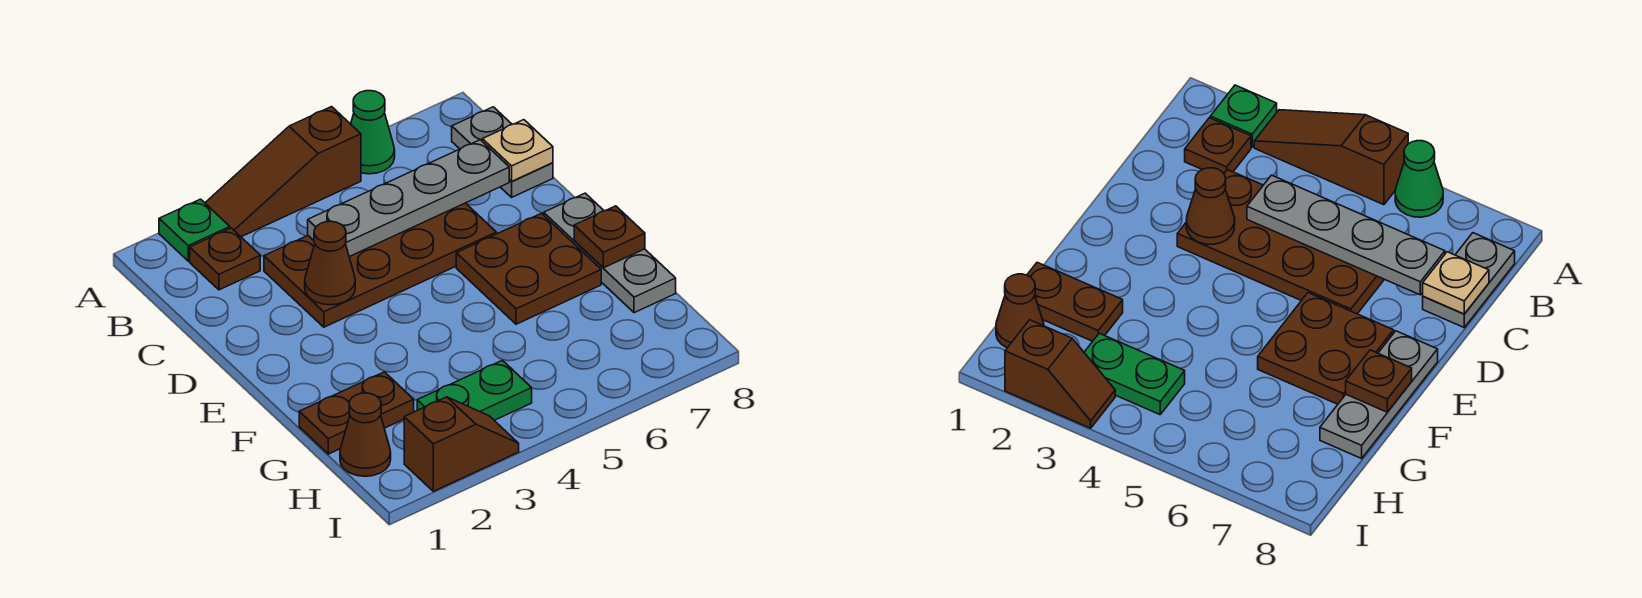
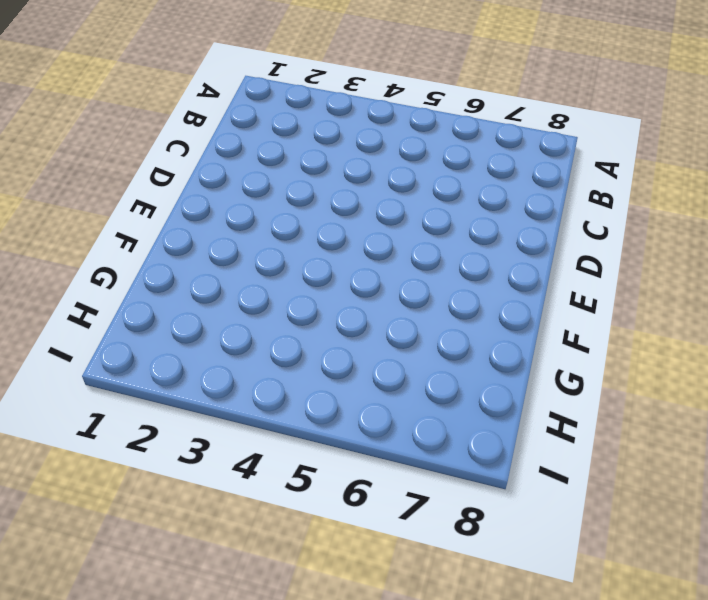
none -> green plate A2 level 1
none -> brown slope A3:A5 level 1 top 5
none -> green cone A6 level 1

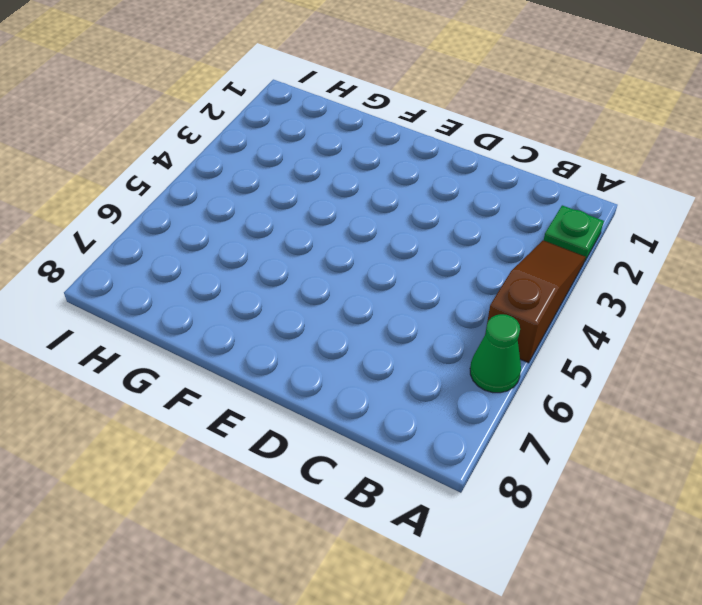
none -> brown plate B2 level 1
none -> grey plate B8:C8 level 1
none -> brown plate C3:D6 level 1

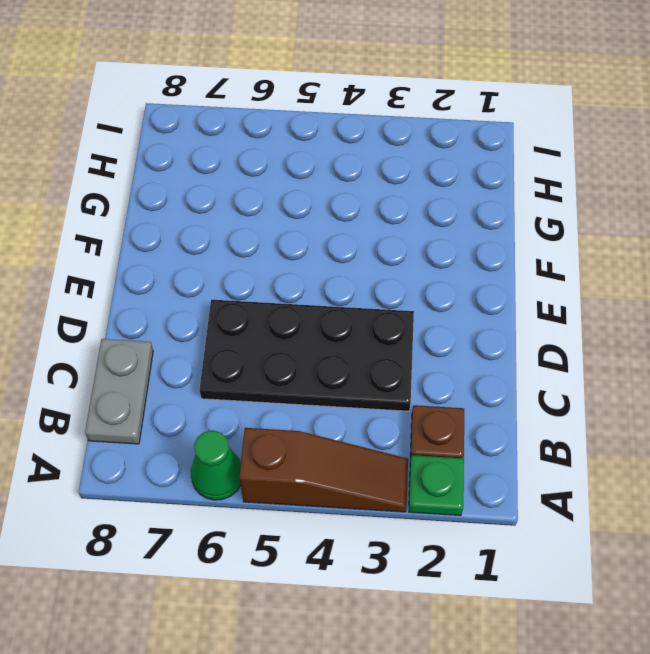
black plate C3:D6 level 1 -> brown plate C3:D6 level 1
none -> brown plate E6:F7 level 1
none -> grey plate E8:G8 level 1
none -> brown plate G1:G2 level 1

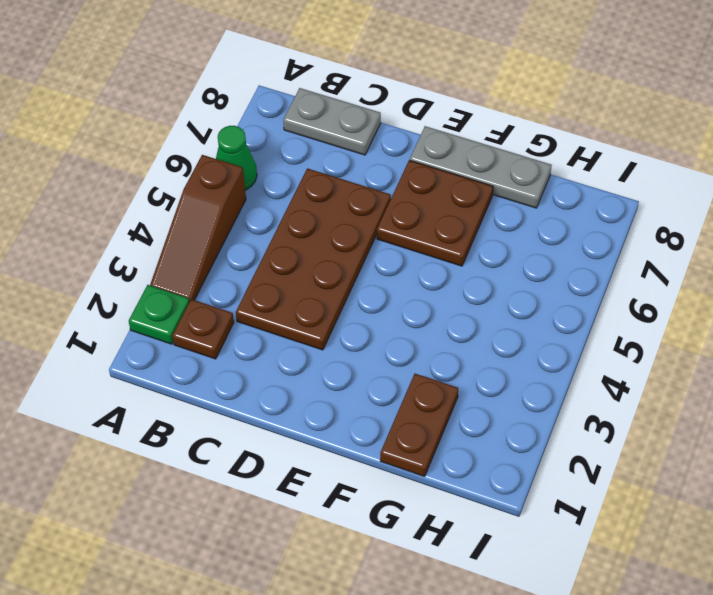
none -> brown cone H1 level 1
none -> green plate H3:H4 level 1
none -> brown slope I2:I3 level 1 top 2

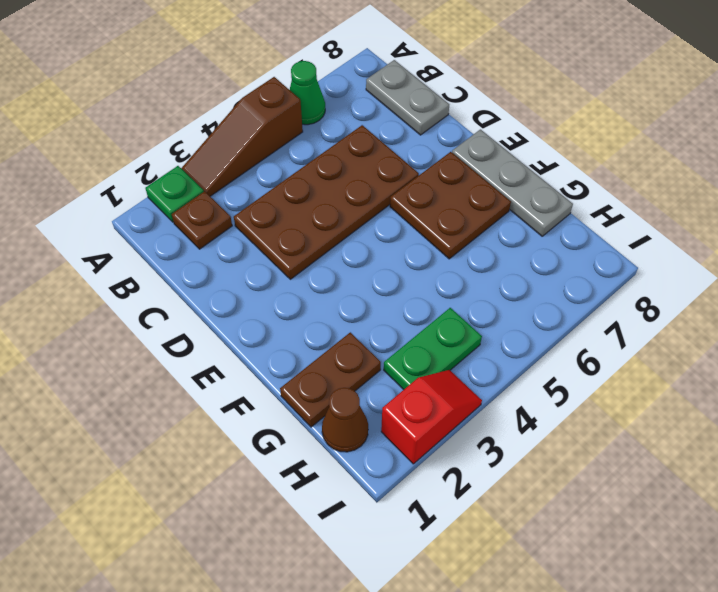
red slope I2:I3 level 1 top 2 -> brown slope I2:I3 level 1 top 2
none -> grey plate C4:C7 level 2
none -> tan plate C8 level 2
none -> brown cone D3 level 2

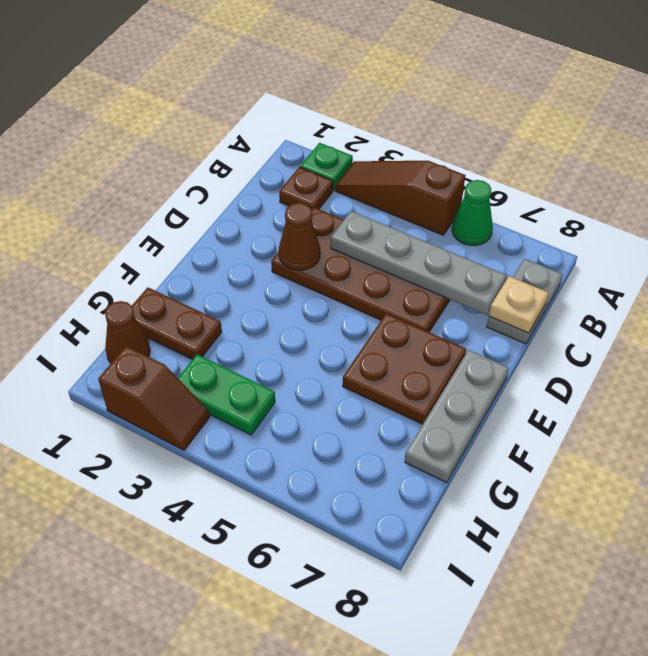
none -> brown plate F8 level 2

